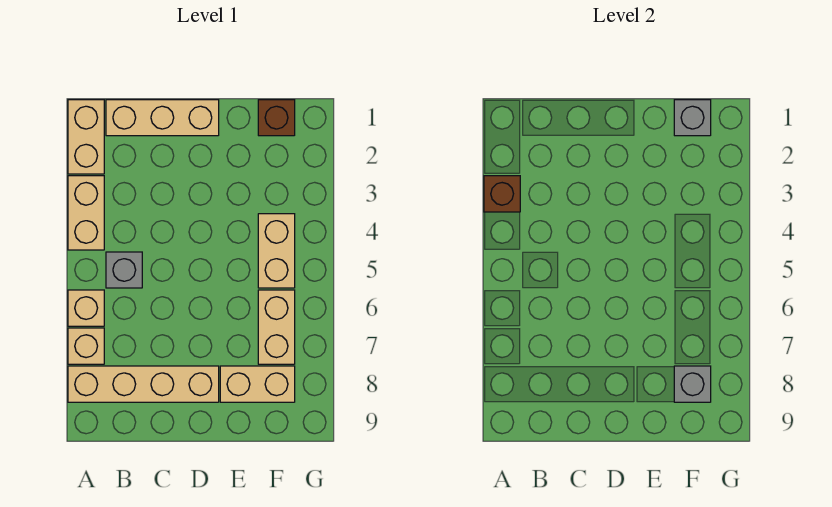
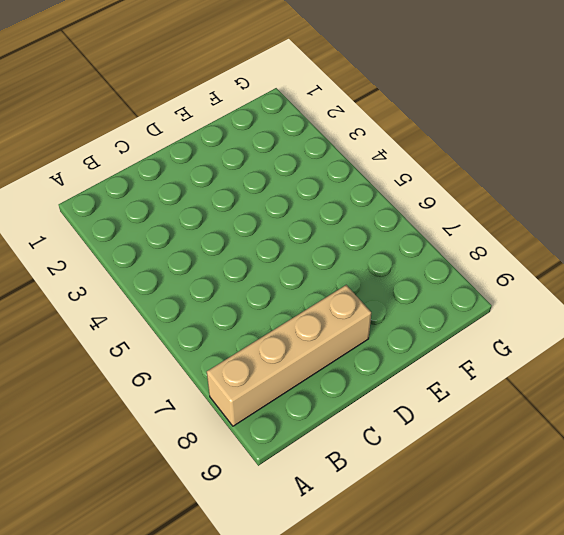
none -> tan brick A1:A2 level 1
none -> tan brick A3:A4 level 1
none -> tan brick A6 level 1

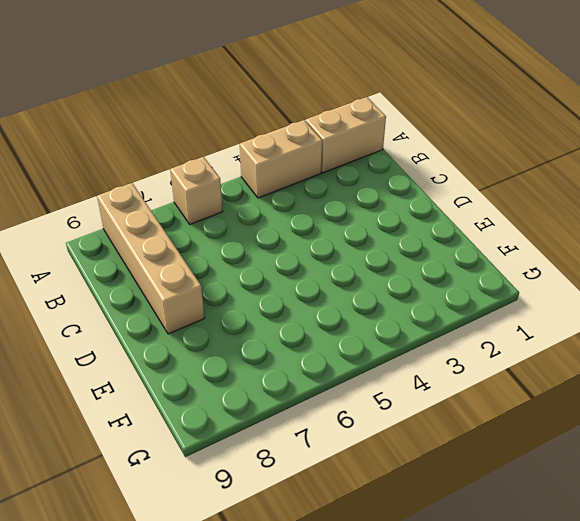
none -> tan brick A7 level 1
none -> tan brick B1:D1 level 1
none -> grey brick B5 level 1

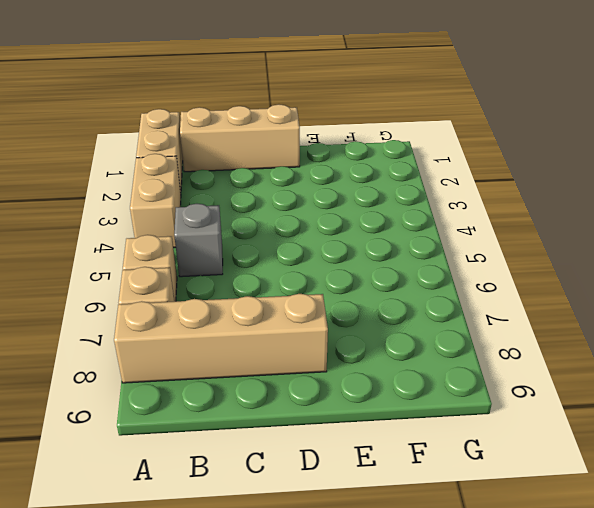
none -> tan brick E8:F8 level 1
none -> brown brick F1 level 1
none -> tan brick F4:F5 level 1

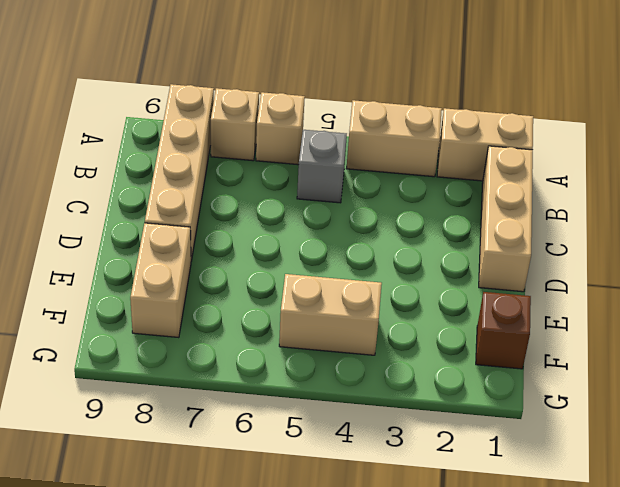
none -> tan brick F6:F7 level 1
none -> brown brick A3 level 2
none -> grey brick F1 level 2

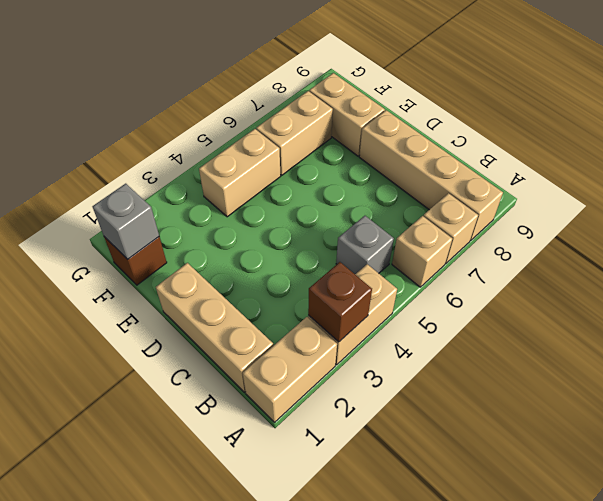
none -> grey brick F8 level 2

